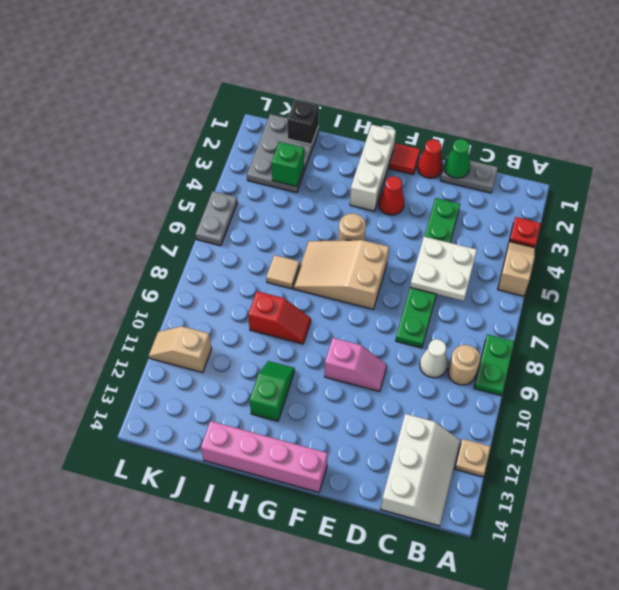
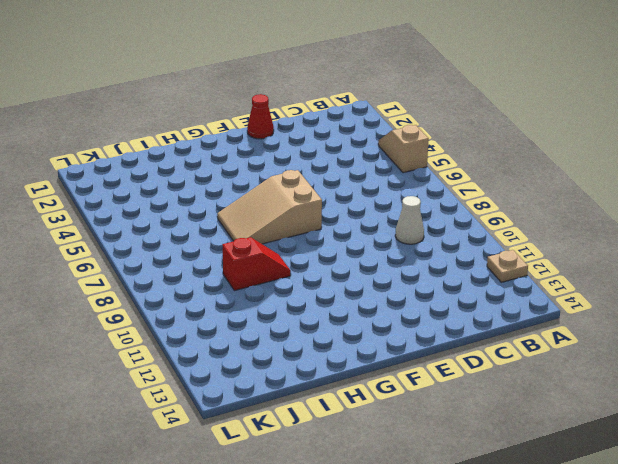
none -> red plate A3 level 1
none -> green plate A8:A9 level 1
none -> tan round brick B9 level 1

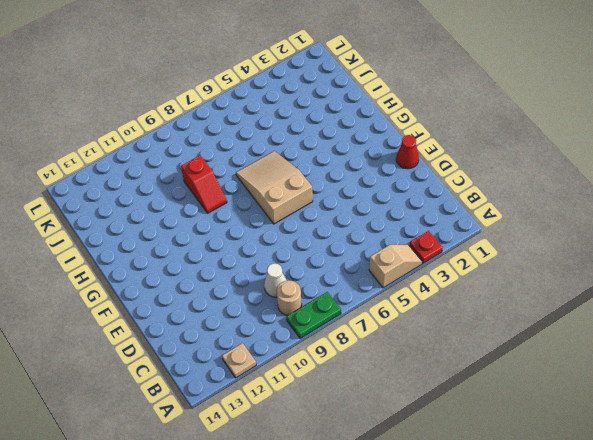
none -> white slope B12:C14 level 1 top C
none -> grey plate C1:D1 level 1
none -> green plate D3:D8 level 1

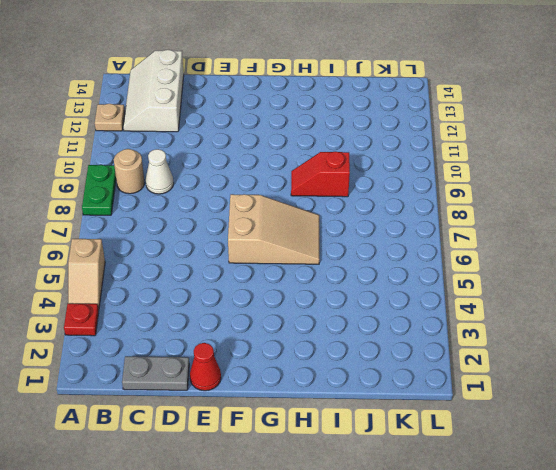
none -> green plate D3:D8 level 1
none -> pink slope E10:F10 level 1 top F
none -> red tile F1 level 1

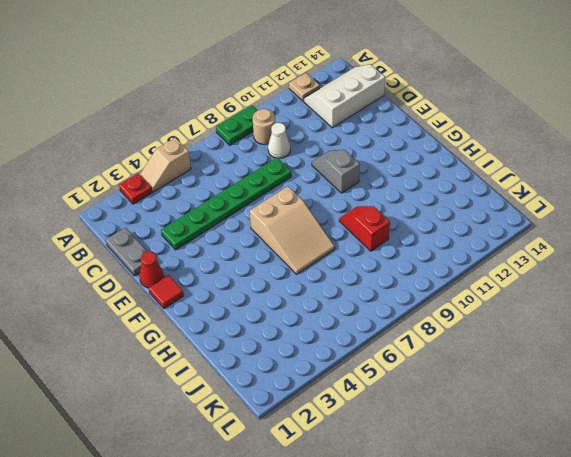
grey slope E10:F10 level 1 top F -> pink slope E10:F10 level 1 top F
none -> red cone F3 level 1
none -> pink brick F14:I14 level 1
none -> white brick G1:G3 level 1

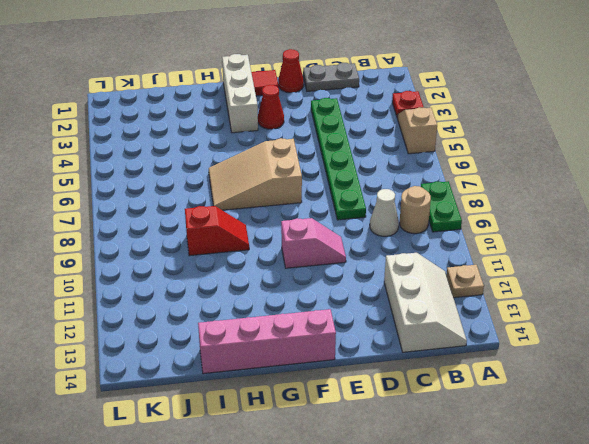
none -> tan round brick G5 level 1
none -> green slope H11:H12 level 1 top 12
none -> tan tile I7 level 1

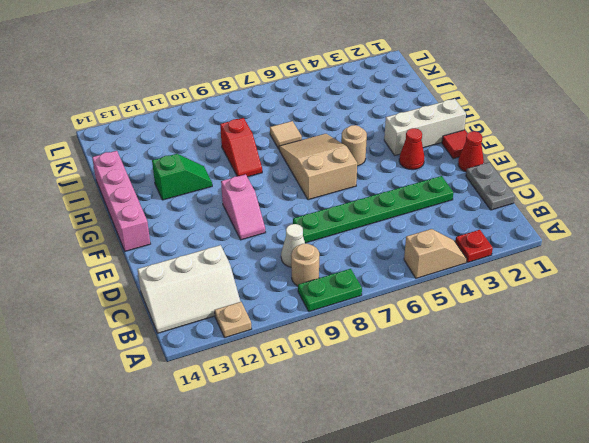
none -> grey plate J1:K3 level 1
none -> tan slope K11:L11 level 1 top K
none -> grey plate L5:L6 level 1

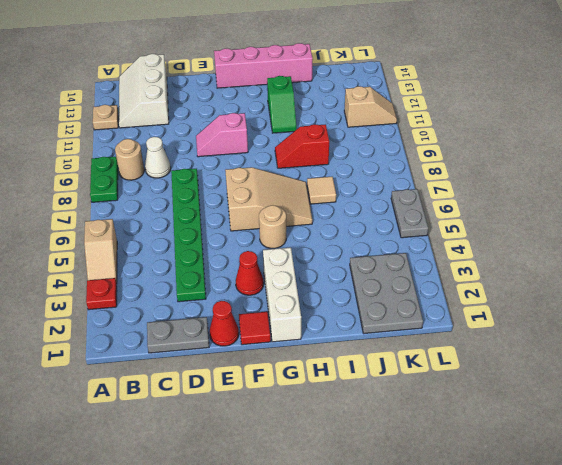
none -> white plate C5:D6 level 2
none -> green cone D1 level 2
none -> black brick J1 level 2

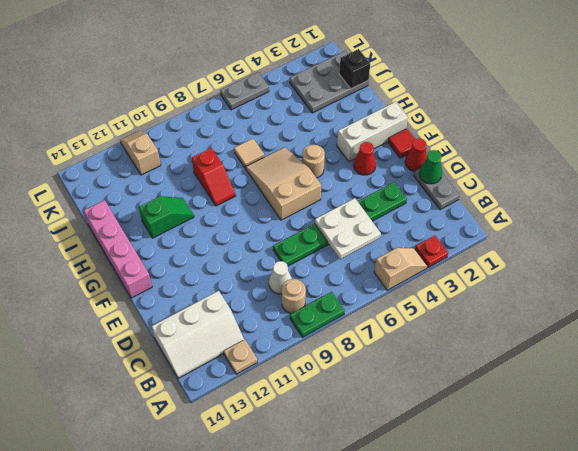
none -> pink slope E10:F10 level 1 top F
none -> green brick J3 level 2

